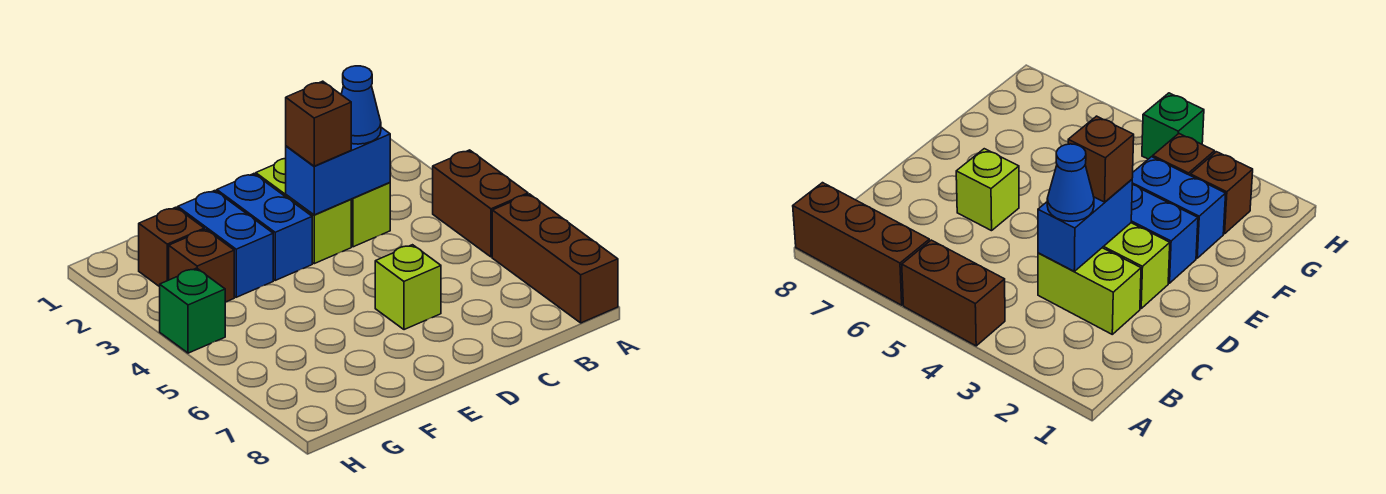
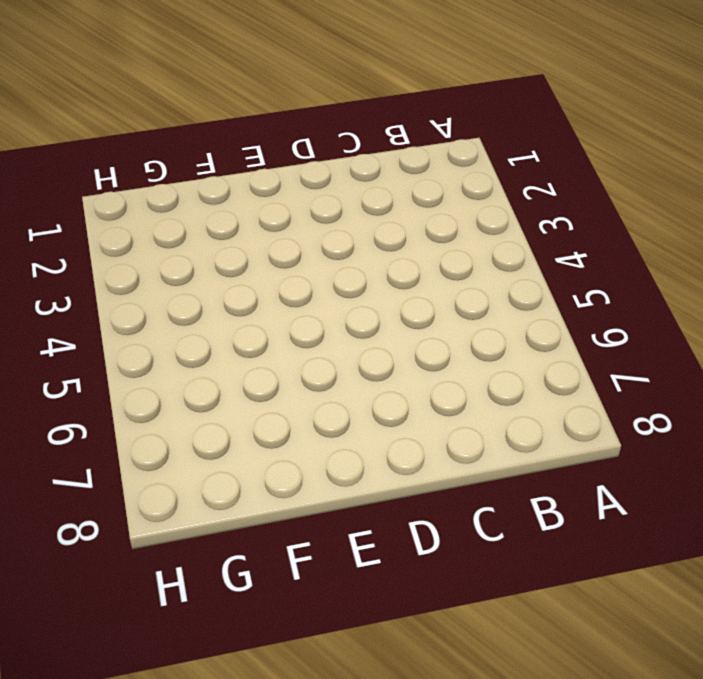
none -> brown brick A4:A5 level 1
none -> brown brick A6:A8 level 1
none -> lime brick C2:C3 level 1

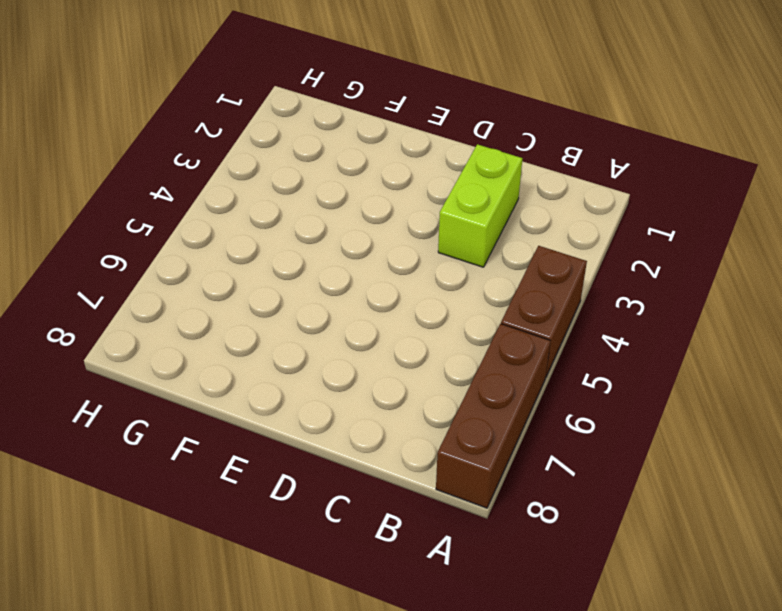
none -> lime brick D2:D3 level 1
none -> lime brick D6 level 1
none -> blue brick E2:E3 level 1

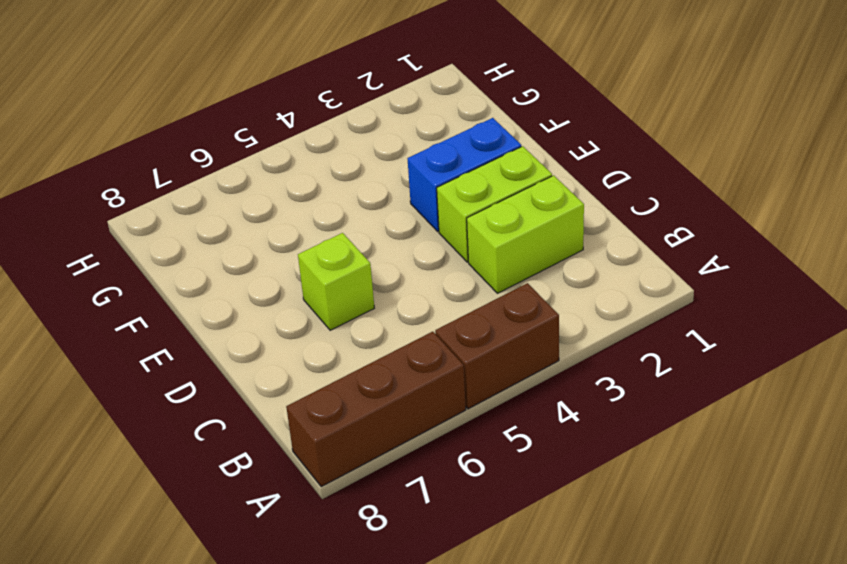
none -> blue brick F2:F3 level 1
none -> brown brick G2 level 1
none -> brown brick G3 level 1

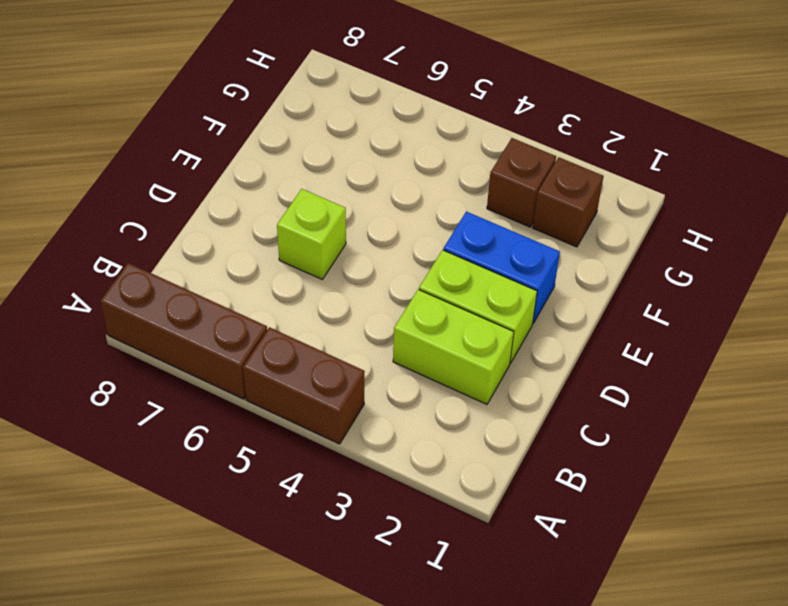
none -> blue brick F2:F3 level 1
none -> green brick H4 level 1
none -> blue brick C3:D3 level 2

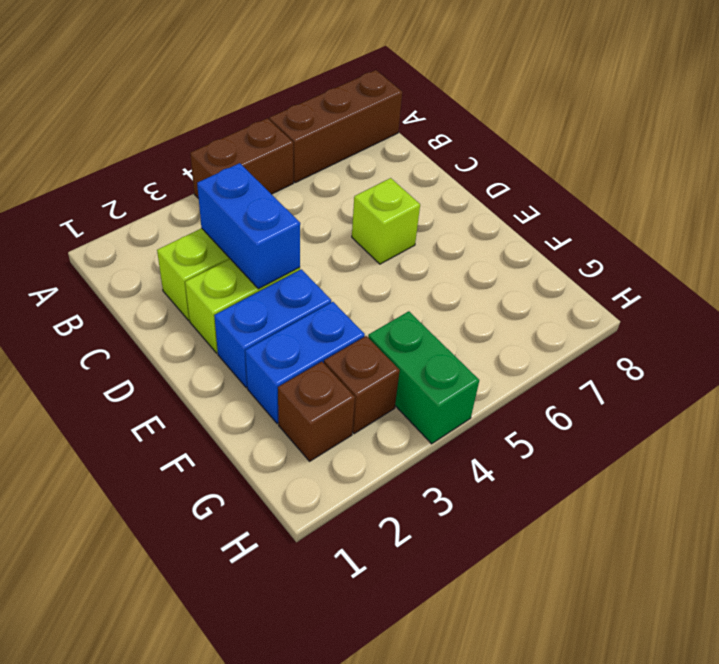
green brick G4:H4 level 1 -> green brick H4 level 1
none -> blue cone C3 level 3
none -> brown brick D3 level 3

